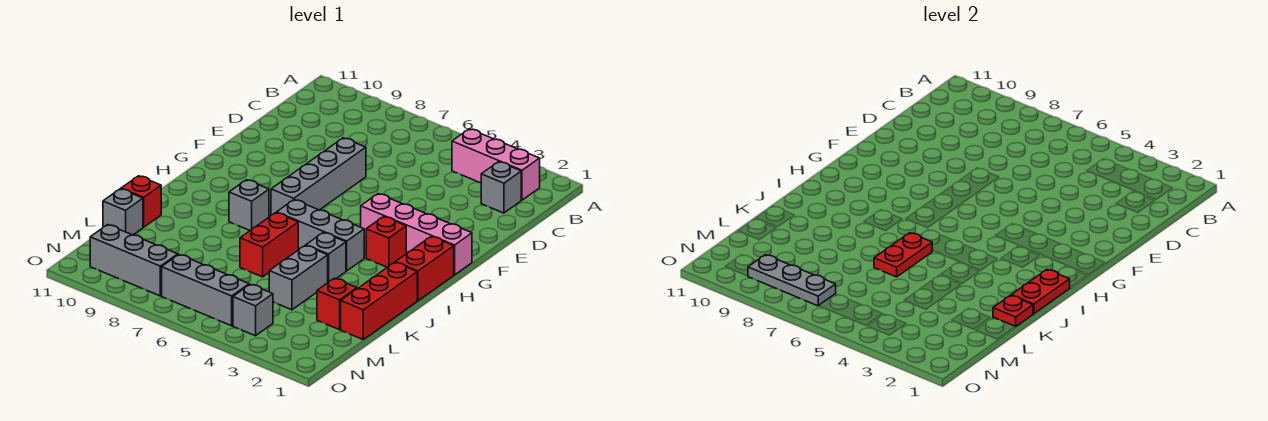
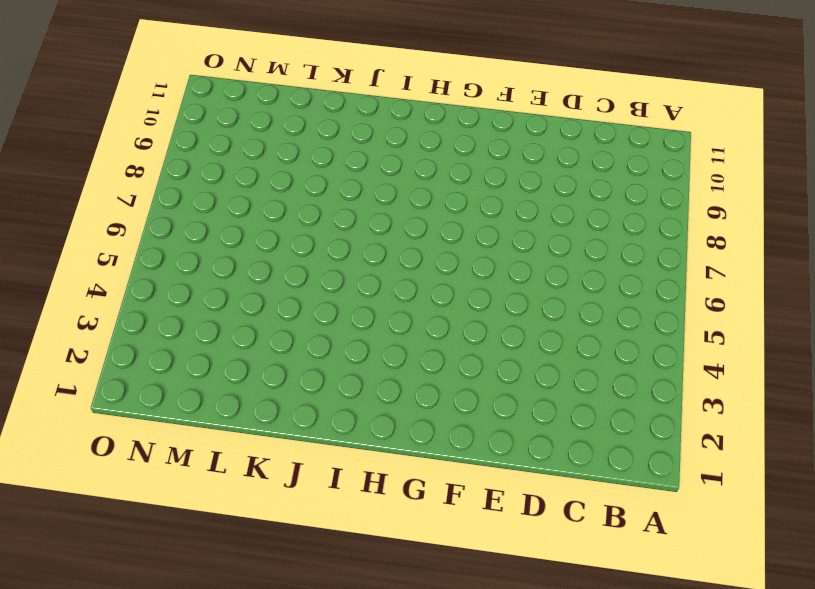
none -> pink brick B2:B4 level 1
none -> grey brick C2 level 1
none -> grey brick E7:H7 level 1

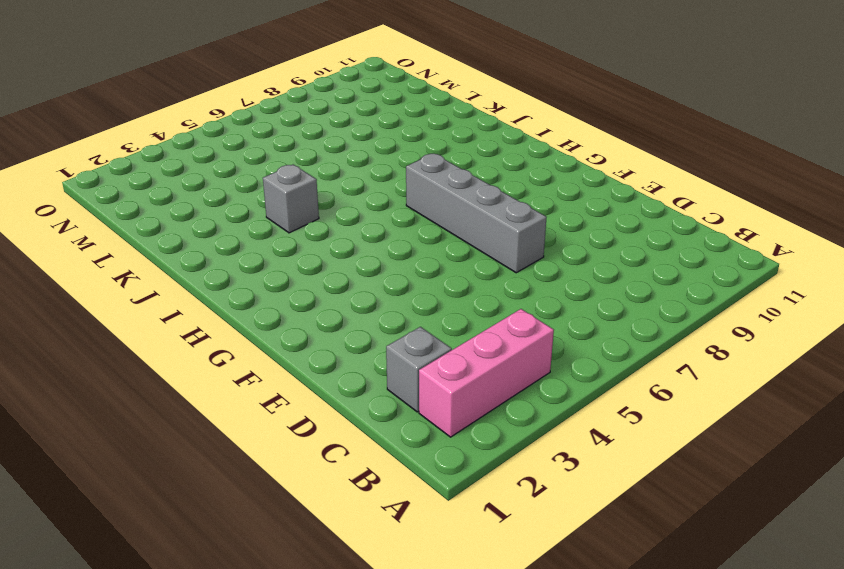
none -> pink brick G1:G4 level 1
none -> red brick H1:I1 level 1
none -> red brick H3 level 1

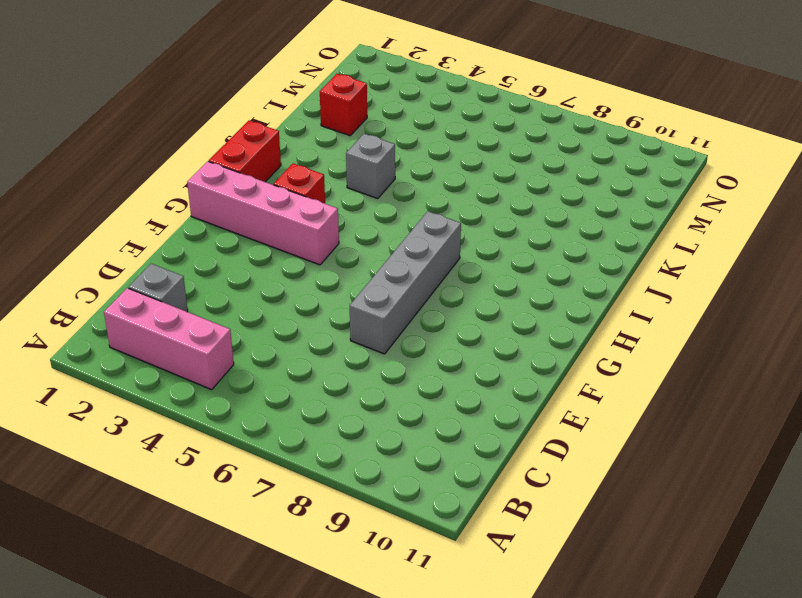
none -> grey brick I4:I6 level 1
none -> grey brick I8 level 1
none -> red brick J1:L1 level 1

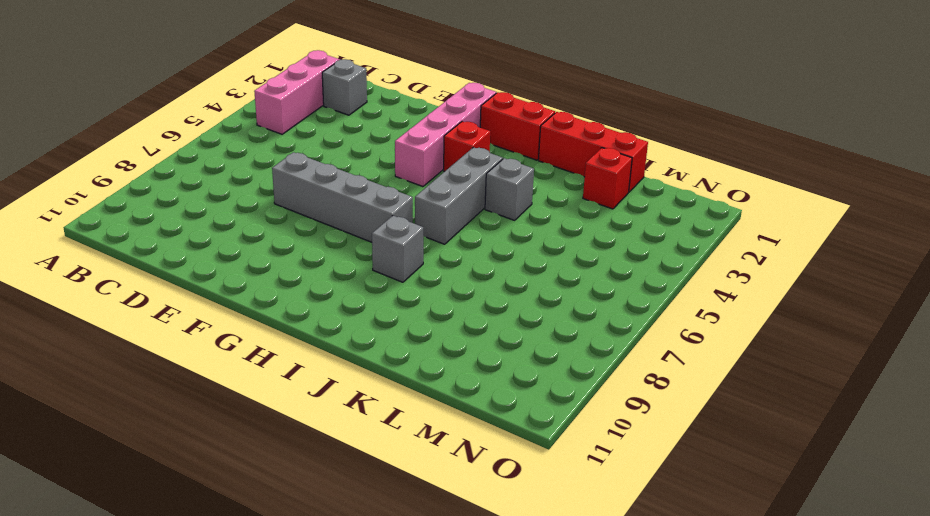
none -> red brick J6:K6 level 1
none -> grey brick K4:L4 level 1
none -> red brick K11 level 1

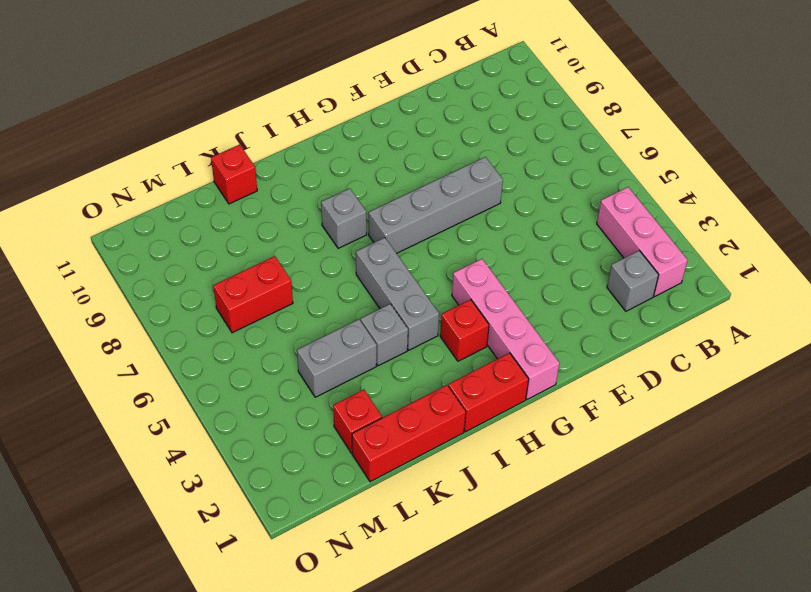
red brick L7:M7 level 1 -> red brick J6:K6 level 1
none -> grey brick L11 level 1
none -> grey brick N4 level 1
none -> grey brick N5:N7 level 1

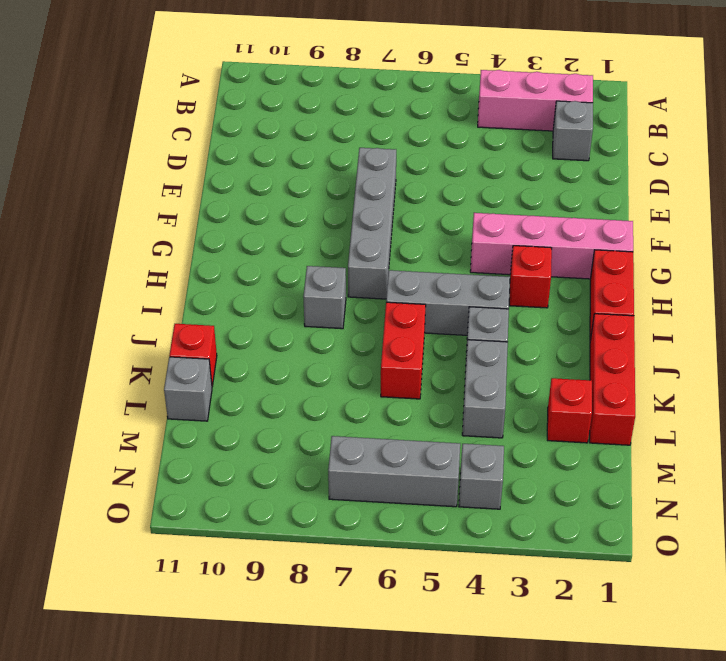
none -> grey brick N8:N10 level 1
none -> red plate I1:J1 level 2
none -> red plate J6:K6 level 2

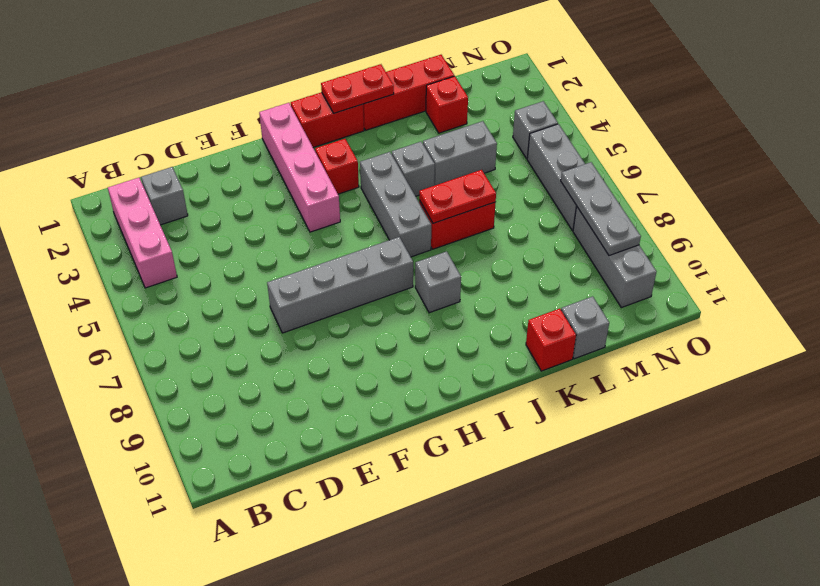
none -> red plate K1 level 2

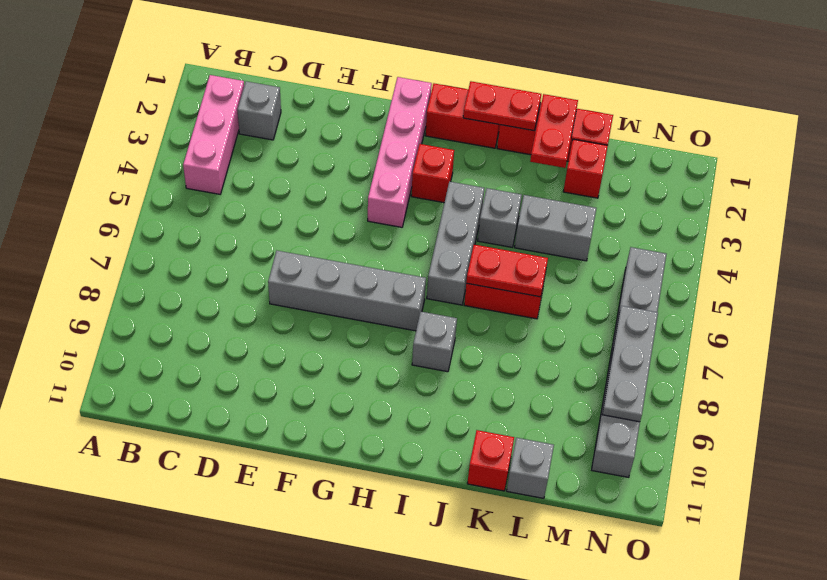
red plate K1:K2 level 2 -> red plate K1 level 2
none -> grey brick N4 level 1

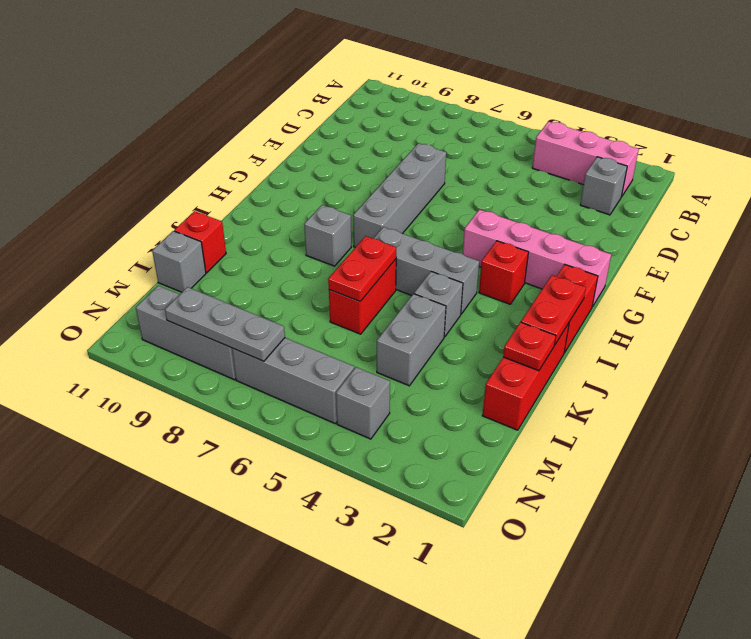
none -> red brick L2 level 1

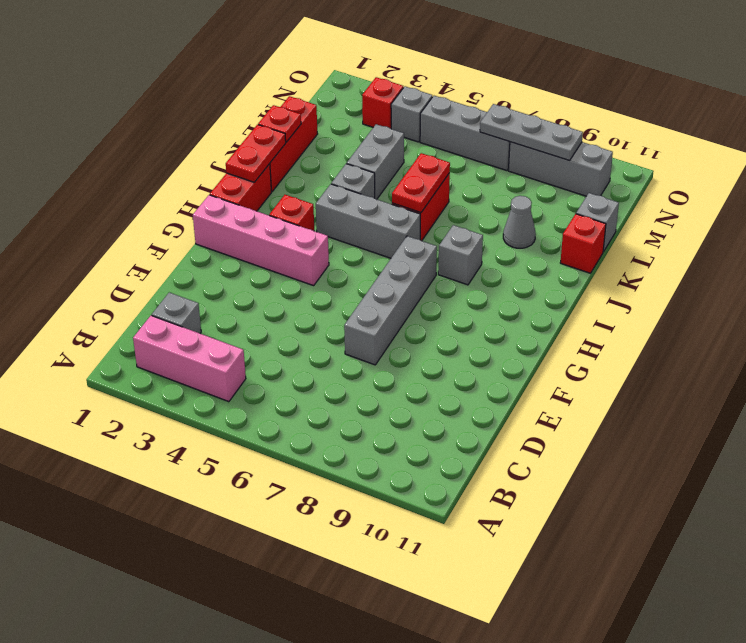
grey cone K9 level 1 -> none
red brick N3 level 1 -> red brick L2 level 1

